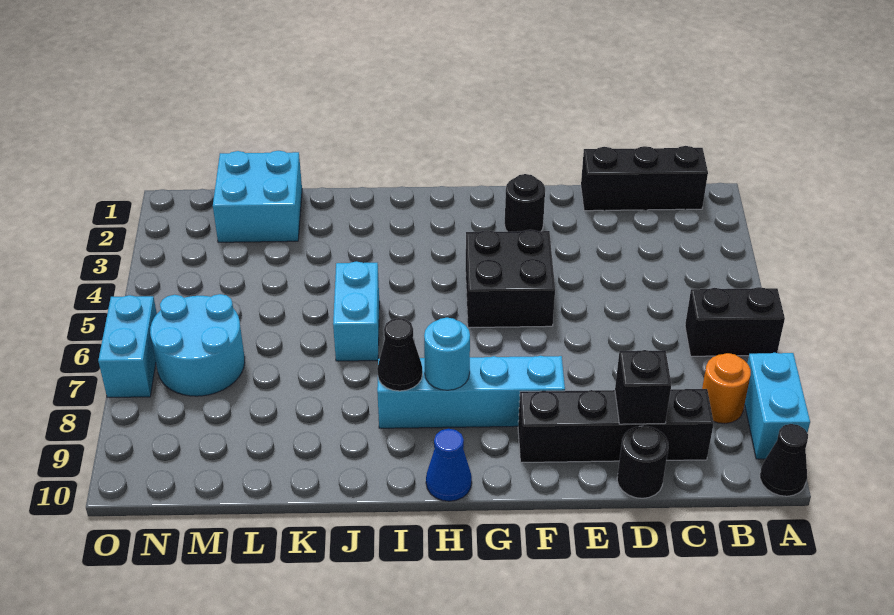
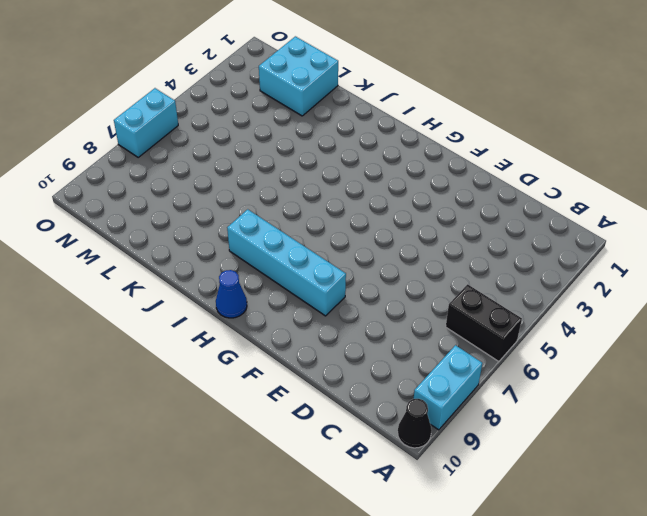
none -> black brick B1:D1 level 1
none -> orange round brick B8 level 1
none -> black brick C9:F9 level 1

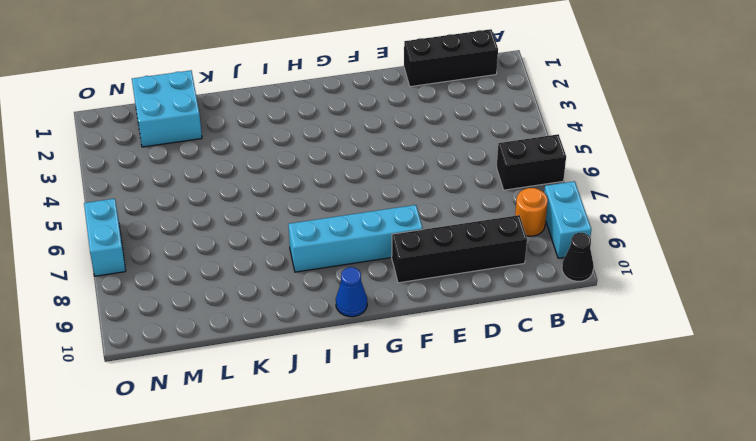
none -> black round brick D10 level 1
none -> black round brick F2 level 1
none -> black brick F4:G5 level 1

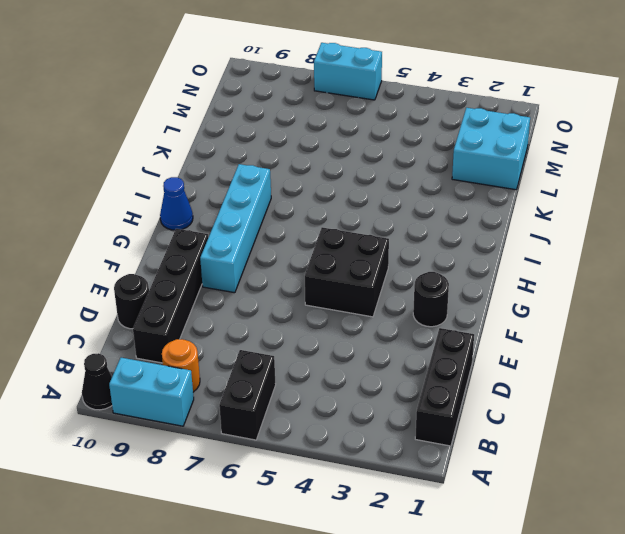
none -> cyan brick J5:J6 level 1
none -> cyan round brick M6:N7 level 1
none -> black brick D9 level 2

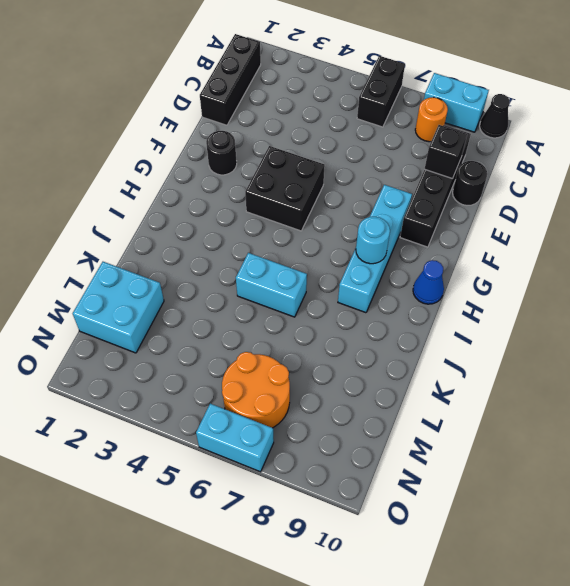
orange round brick M6:N7 level 1 -> cyan round brick M6:N7 level 1
none -> black cone I8 level 2

